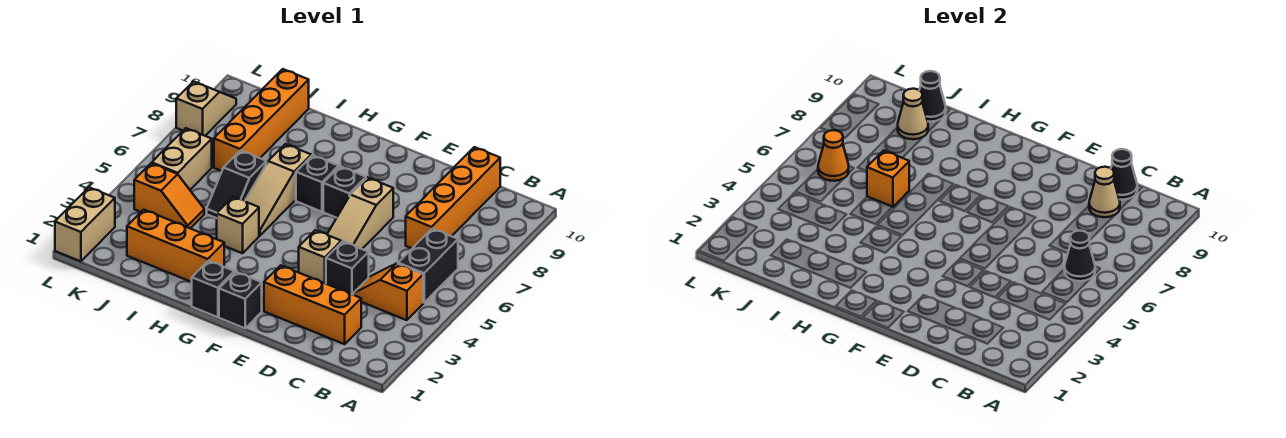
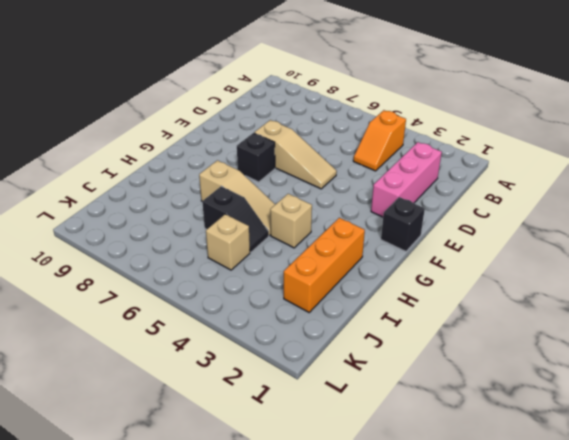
pink brick C2:E2 level 1 -> orange brick C2:E2 level 1
tan brick J5 level 1 -> tan brick E4 level 1
none -> black brick B5:B6 level 1
none -> orange brick C7:C10 level 1
none -> black brick D4 level 1

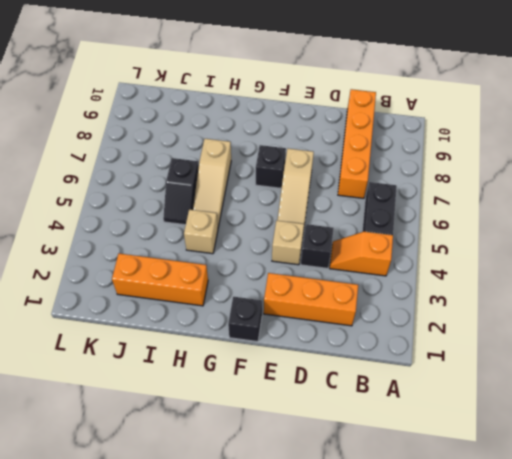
none -> black brick G1 level 1
none -> black brick G7 level 1
none -> orange slope J4:K4 level 1 top K

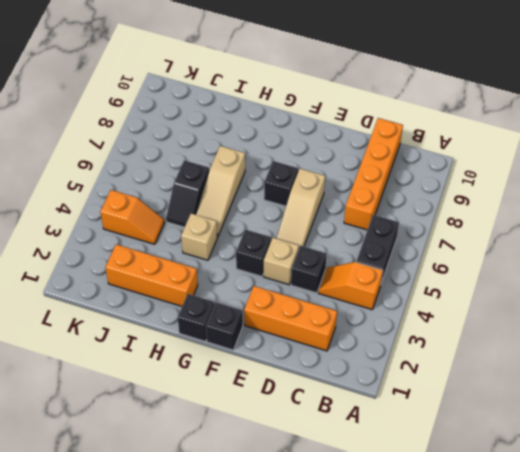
black brick F4 level 1 -> black brick G7 level 1
none -> orange brick J7:J10 level 1
none -> tan brick K5:K6 level 1
none -> tan brick L1:L2 level 1

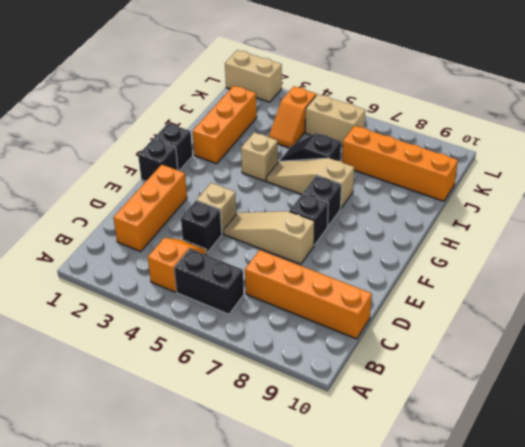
none -> tan slope L8:L9 level 1 top 8
none -> black cone B6 level 2
none -> tan cone C9 level 2

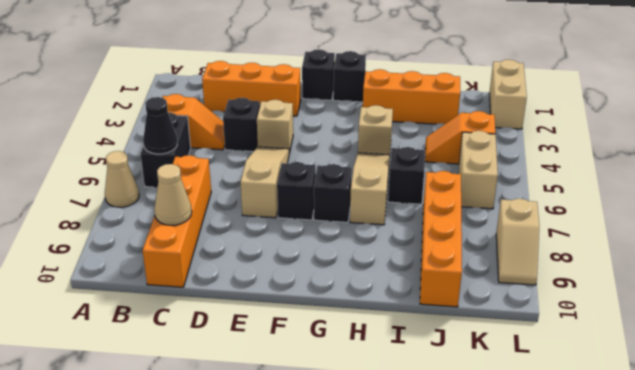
tan cone A7 level 1 -> tan cone J9 level 2
none -> black cone C10 level 2
none -> orange brick I6 level 2
none -> black cone J10 level 2

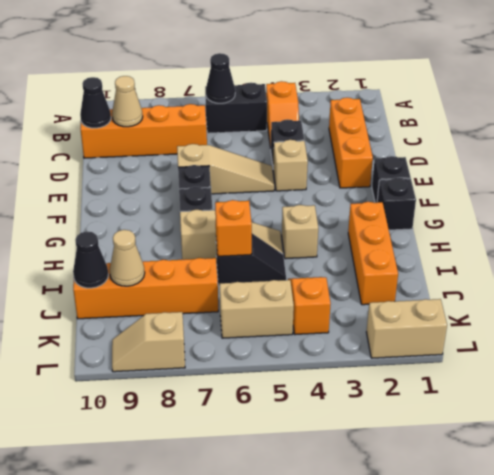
none -> orange cone K6 level 2

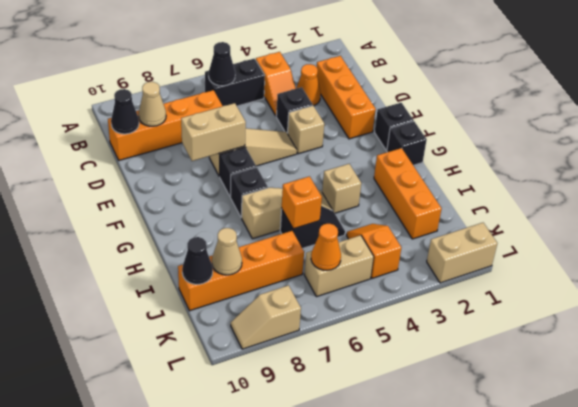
orange cone C3 level 1 -> none
tan brick E7:E8 level 2 -> none

